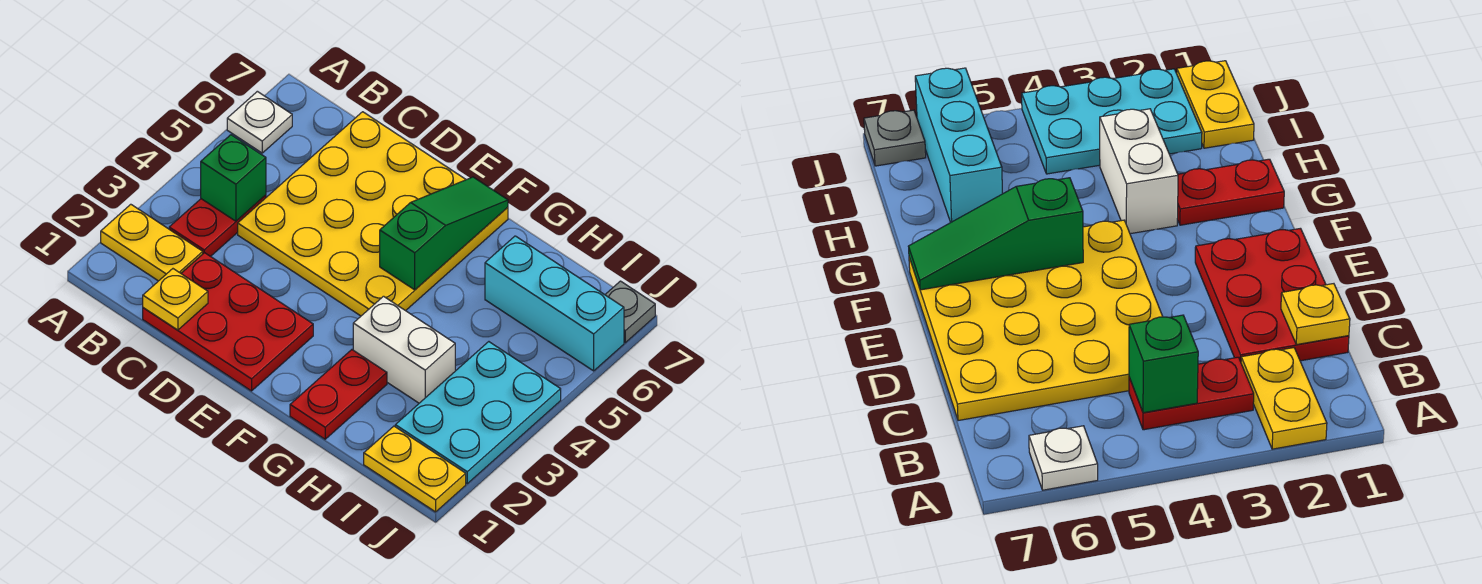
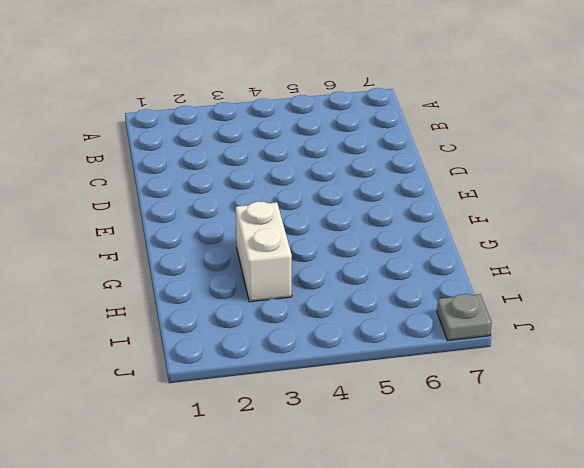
none -> yellow plate A2:B2 level 1
none -> white plate A6 level 1
none -> red plate B3:B4 level 1

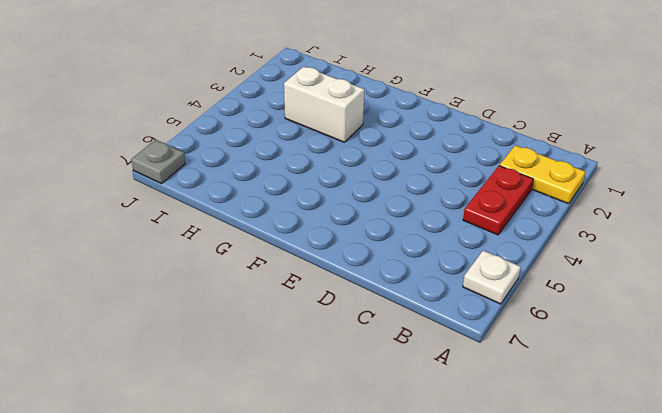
none -> red plate C1:E2 level 1
none -> yellow plate C4:F7 level 1
none -> red plate G1:G2 level 1

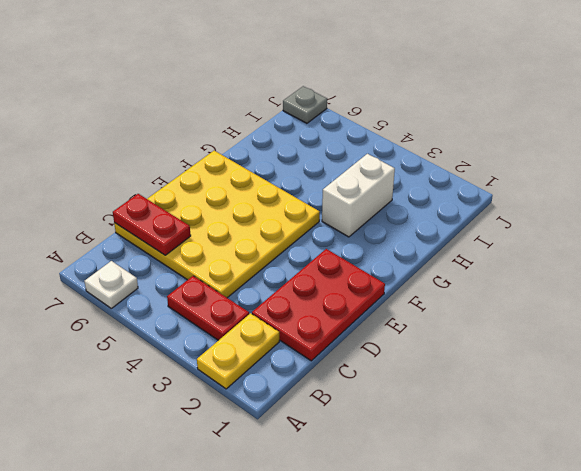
red plate C6:C7 level 2 -> red plate G1:G2 level 1
none -> cyan brick H6:J6 level 1
none -> yellow plate I1:J1 level 1
none -> cyan plate I2:J4 level 1

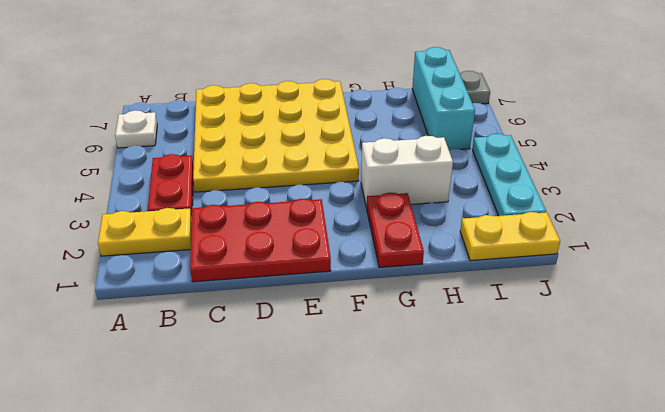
cyan brick I5:I7 level 1 -> cyan brick H6:J6 level 1
cyan plate J2:J4 level 1 -> cyan plate I2:J4 level 1
none -> green brick B4 level 2
none -> yellow plate C1 level 2
none -> green slope F5:F7 level 2 top 5

